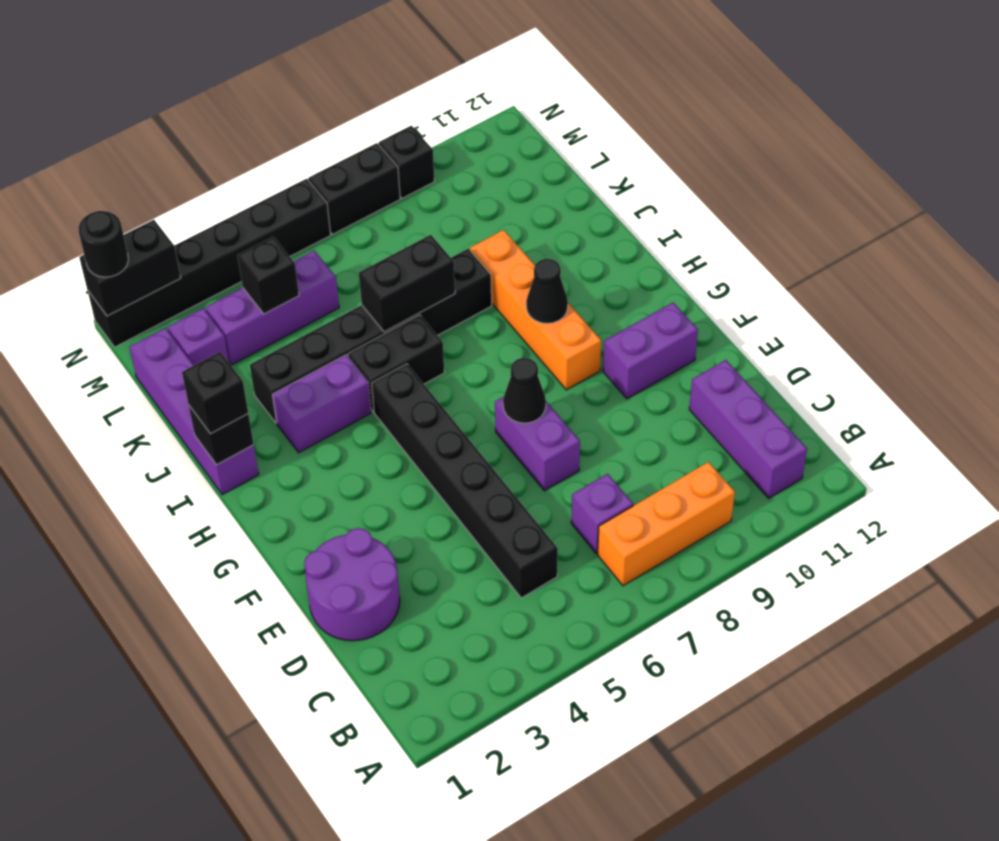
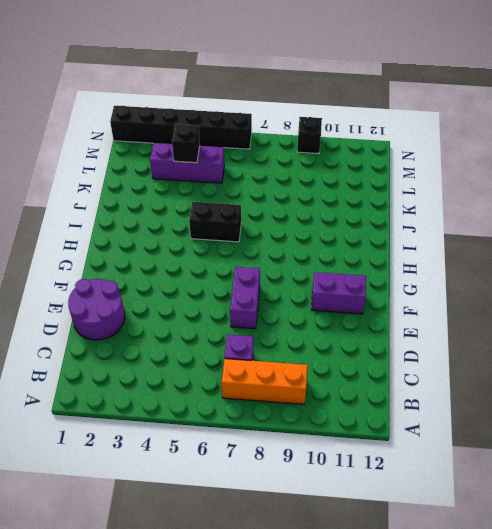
none -> purple brick B11:D11 level 1
none -> black brick C5:H5 level 1
none -> orange brick G9:J9 level 1

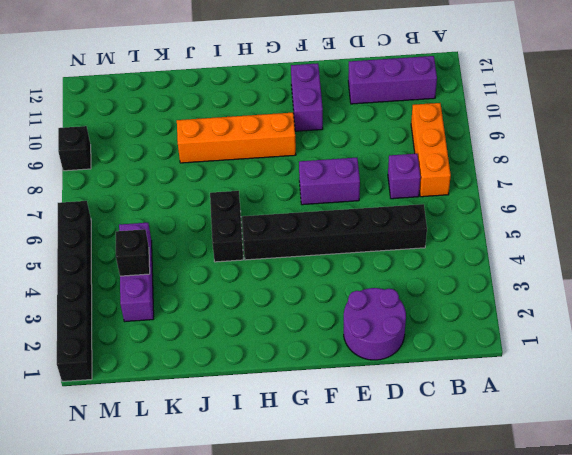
none -> purple brick I1:L1 level 1
none -> purple brick I3:I4 level 1
none -> black brick J3:J8 level 1

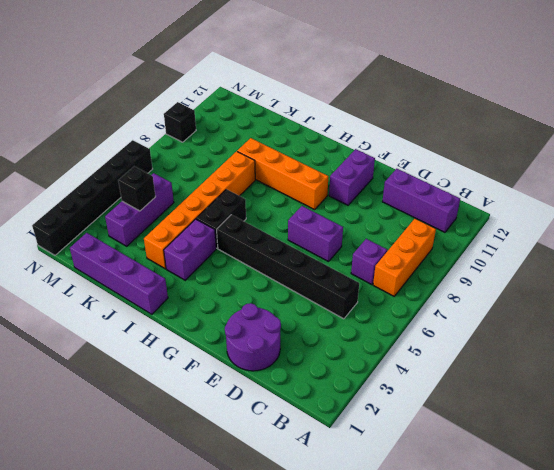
orange brick J3:J8 level 1 -> black brick J3:J8 level 1
none -> purple brick L2 level 1
none -> black brick N7:N8 level 1
none -> black cone F7 level 2

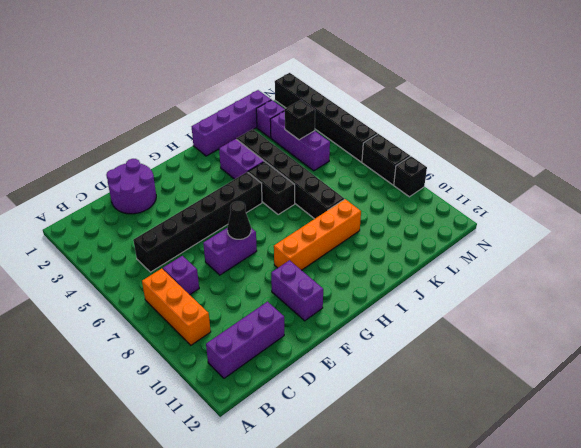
none -> black cone H9 level 2
none -> black brick I1 level 2
none -> black brick J6:J7 level 2

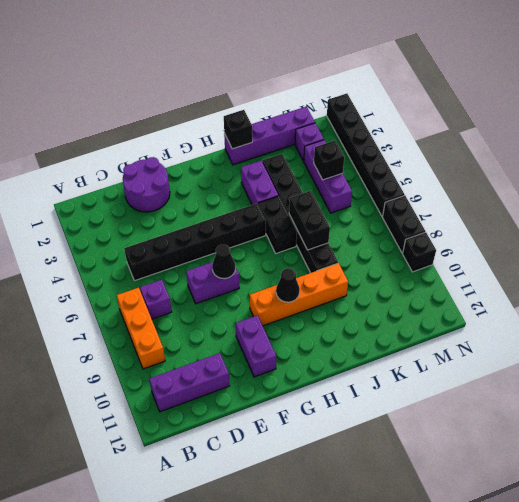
none -> black brick N1:N2 level 2
none -> black brick I1 level 3
none -> black round brick N1 level 3

